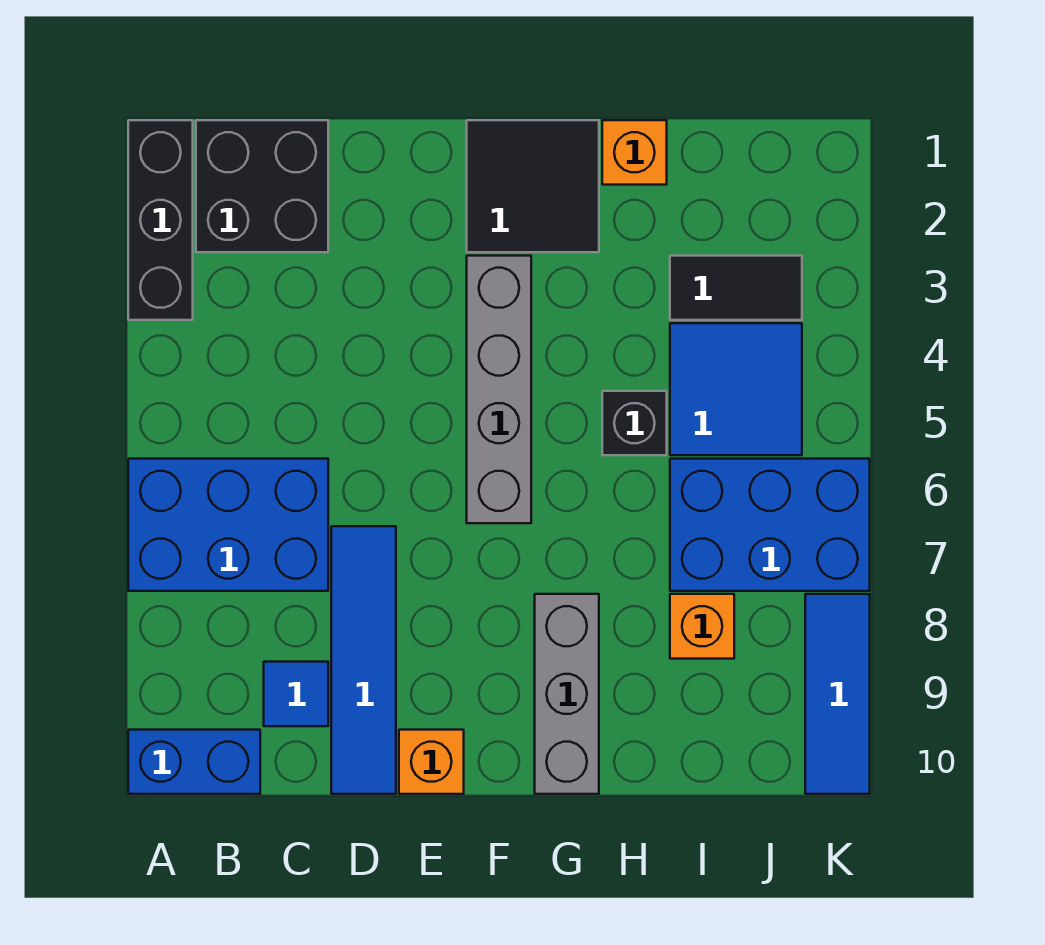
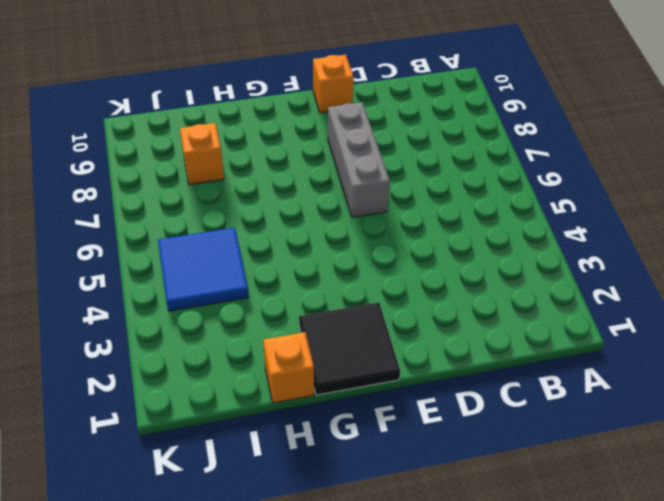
grey brick E6:E8 level 1 -> grey brick G8:G10 level 1
none -> black brick A1:A3 level 1
none -> blue brick A6:C7 level 1
none -> blue brick A10:B10 level 1

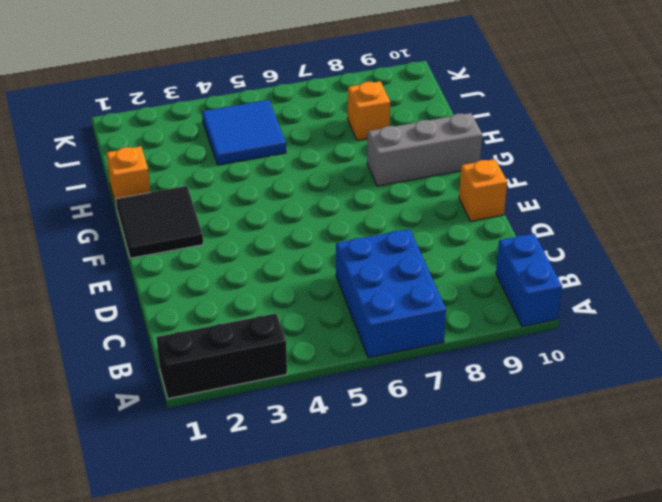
none -> black brick B1:C2 level 1
none -> blue tile C9 level 1
none -> blue tile D7:D10 level 1

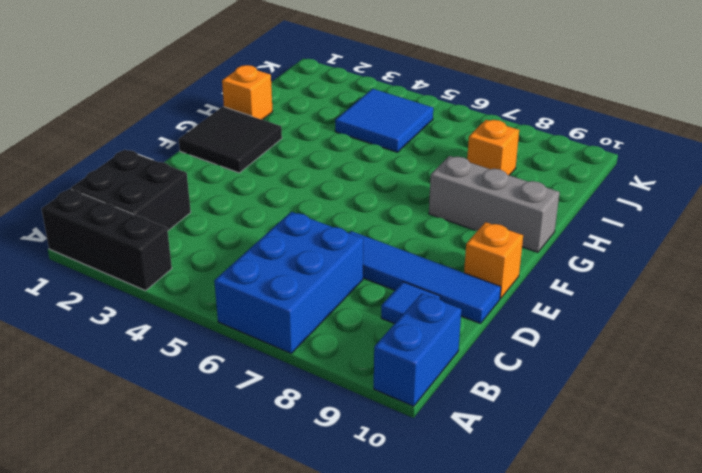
none -> grey brick F3:F6 level 1
none -> black brick H5 level 1
none -> black tile I3:J3 level 1

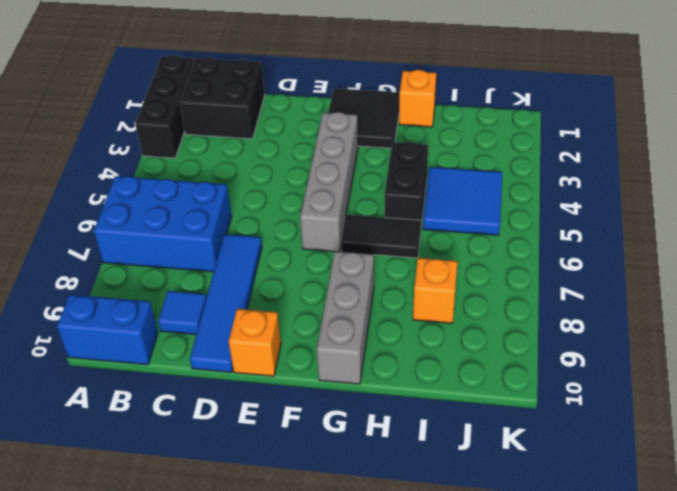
black tile G6:H6 level 1 -> black tile I3:J3 level 1
black brick H4:H5 level 1 -> black brick H5 level 1
none -> blue brick I6:K7 level 1
none -> blue tile K8:K10 level 1

